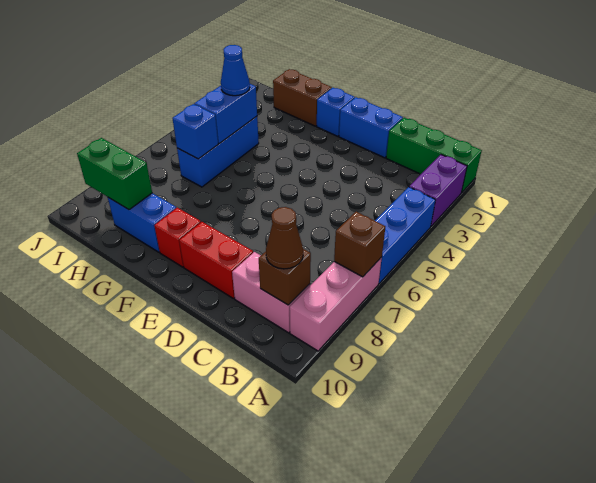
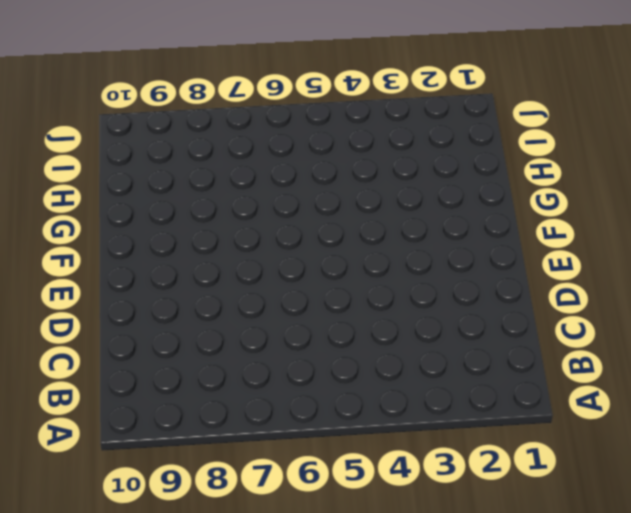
none -> green brick A1:C1 level 1
none -> purple brick A2:A3 level 1
none -> blue brick A4:A6 level 1

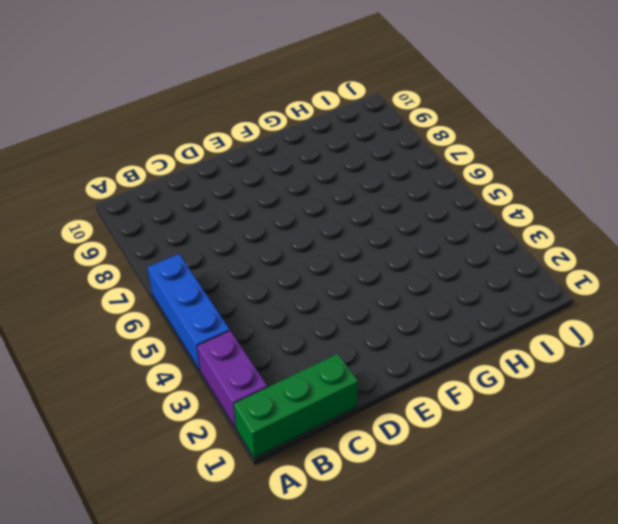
none -> pink brick A7:A9 level 1
none -> pink brick B9:C9 level 1
none -> blue brick D1:E1 level 1

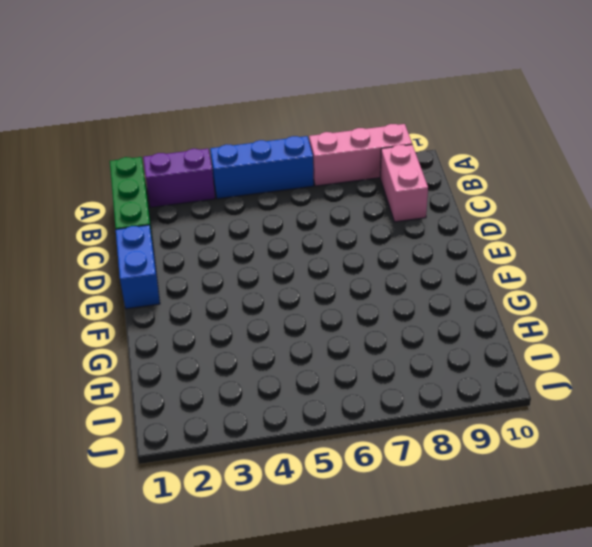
none -> red brick D9:E9 level 1
none -> blue brick F1 level 1
none -> red brick F9 level 1

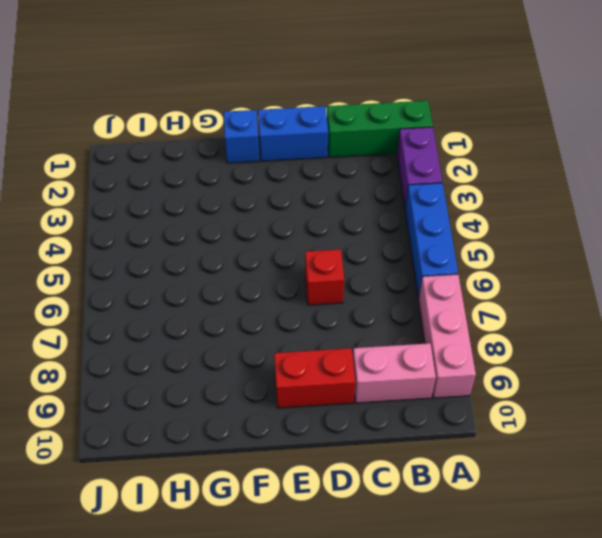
red brick D6 level 1 -> red brick F9 level 1
none -> brown brick G1:H1 level 1
none -> blue brick G9:H9 level 1
none -> blue brick H4:H6 level 1

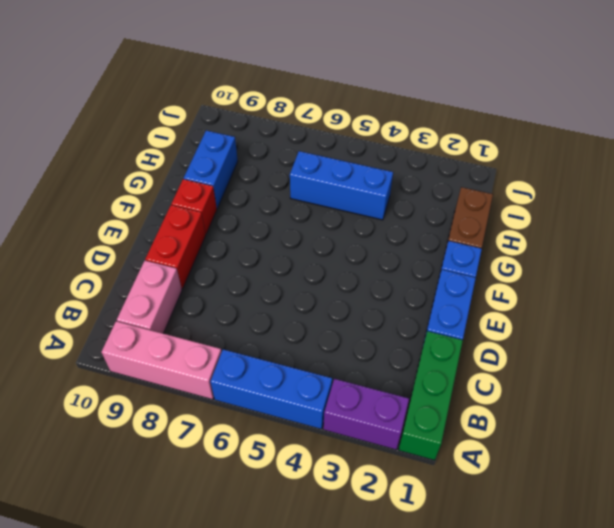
none -> brown brick A7 level 2
none -> brown brick B9 level 2
none -> blue brick H4:H5 level 2

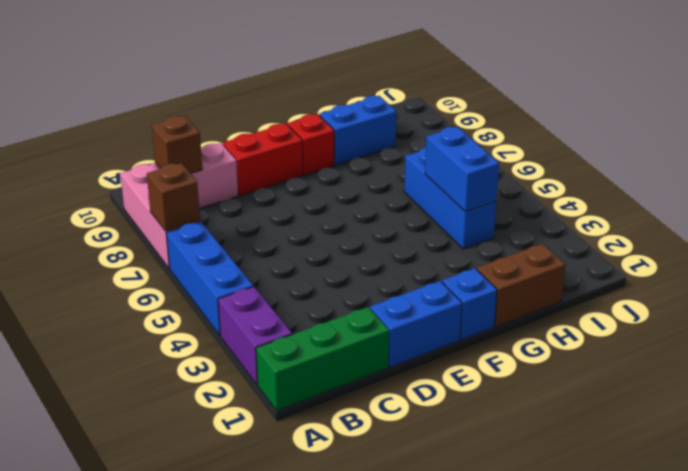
none -> blue brick H6 level 2
none -> green brick H9:I9 level 2
none -> brown cone B9 level 3

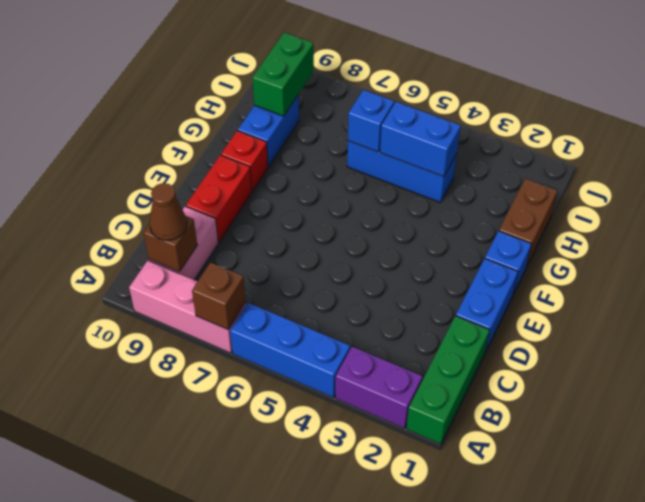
none -> blue cone H4 level 3

